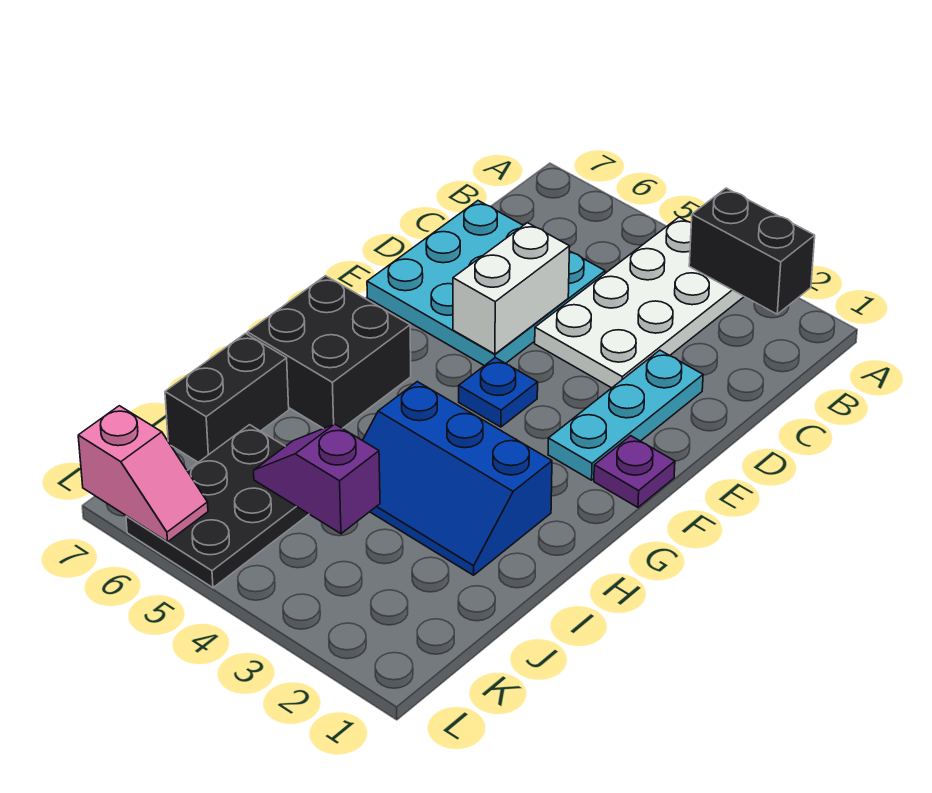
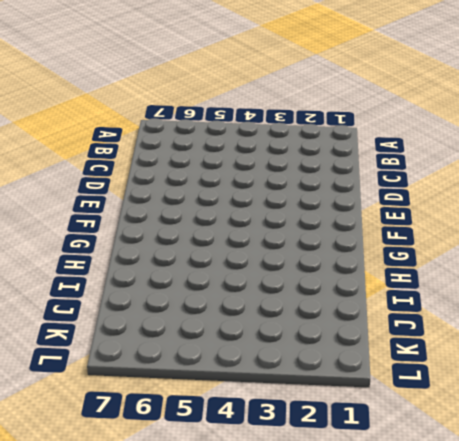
none -> white plate A3:D4 level 1
none -> cyan plate C5:E7 level 1
none -> cyan plate D2:F2 level 1

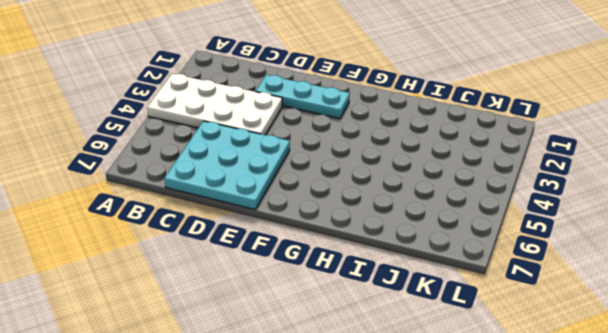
none -> purple plate F1 level 1
none -> blue plate F4 level 1
none -> black brick G6:H7 level 1

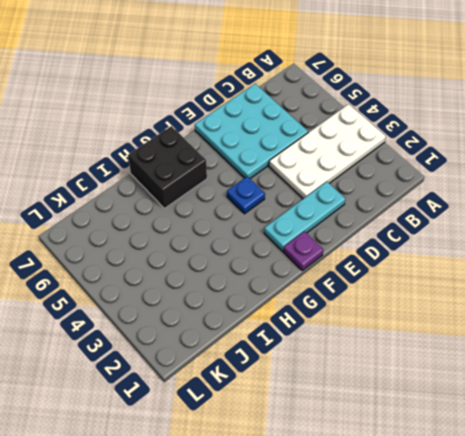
none -> blue slope H2:I4 level 1 top H
none -> black brick I7:J7 level 1
none -> black plate J5:L6 level 1

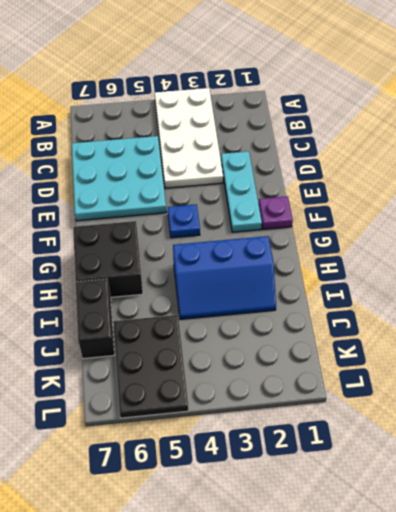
none -> black brick A2:A3 level 2
none -> white brick D5:E5 level 2
none -> purple slope J4:J5 level 2 top 4

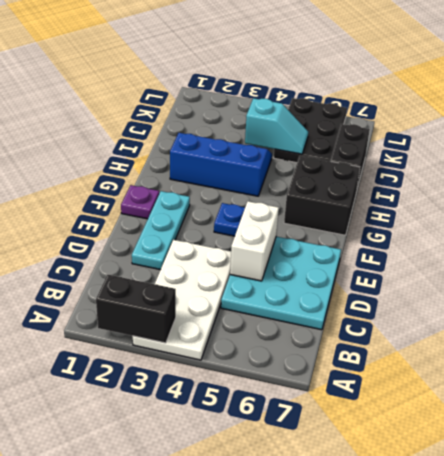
cyan slope J4:J5 level 2 top 4 -> purple slope J4:J5 level 2 top 4
none -> pink slope L6:L7 level 2 top 7

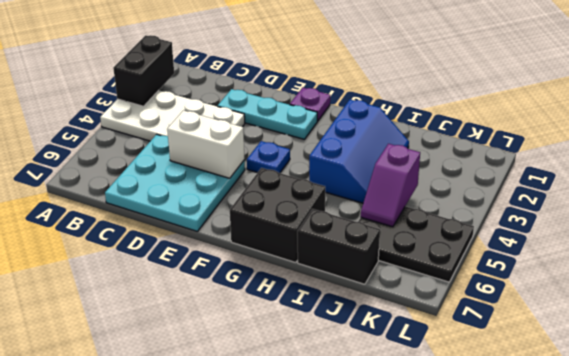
none -> pink slope L6:L7 level 2 top 7

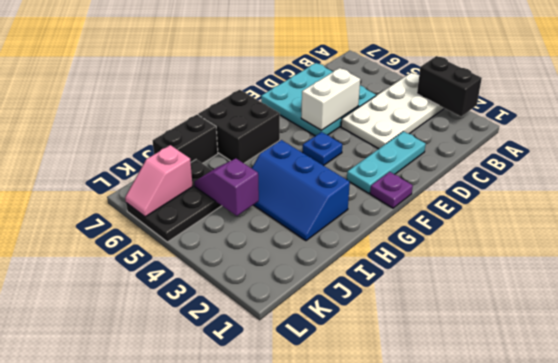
pink slope K6:L6 level 2 top K -> pink slope L6:L7 level 2 top 7

